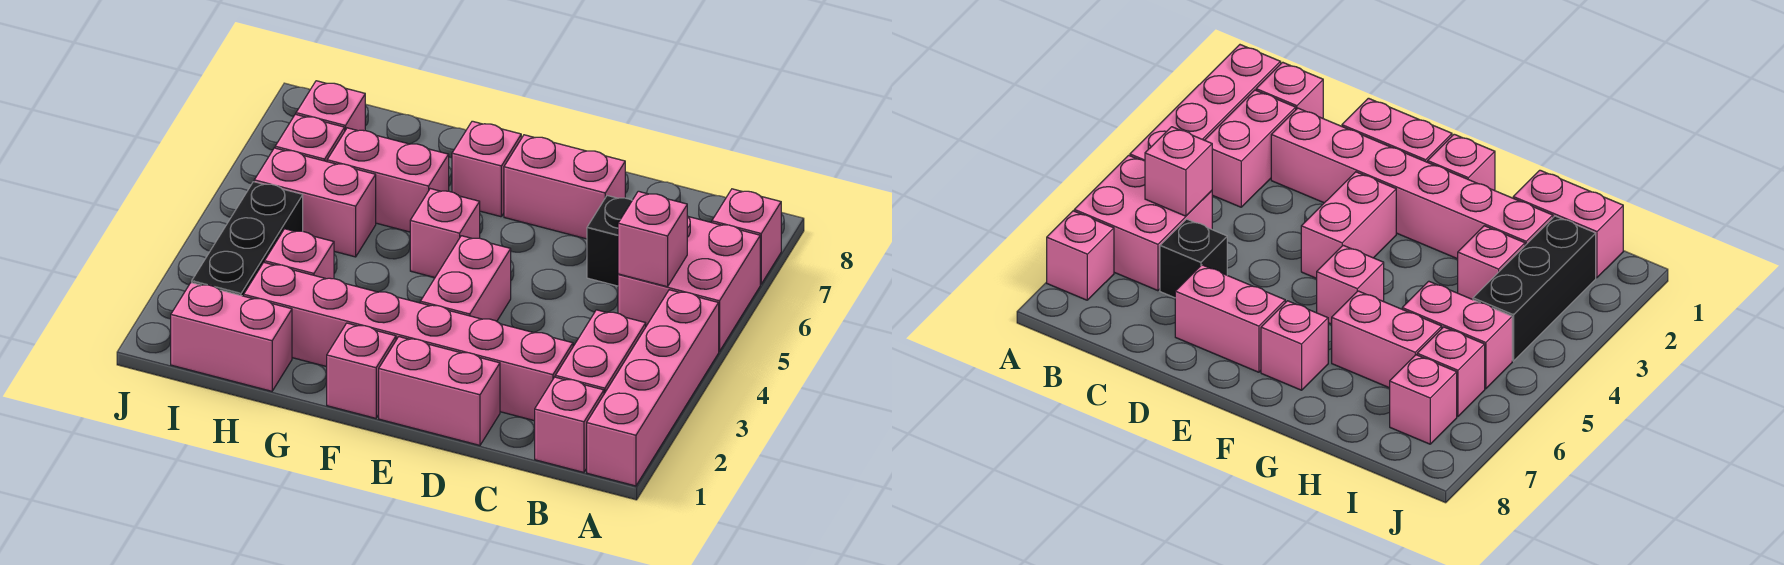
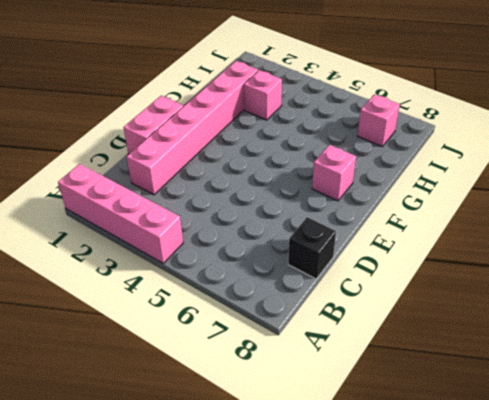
black brick C8 level 1 -> black brick C6 level 1
none -> pink brick A5:B6 level 1
none -> pink brick A7 level 1
none -> pink brick B1 level 1

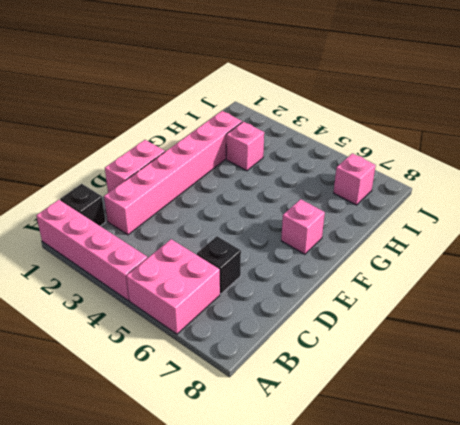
black brick B1 level 1 -> pink brick B1 level 1
none -> pink brick A7 level 1
none -> pink brick B2:B3 level 1
none -> pink brick D7:E7 level 1

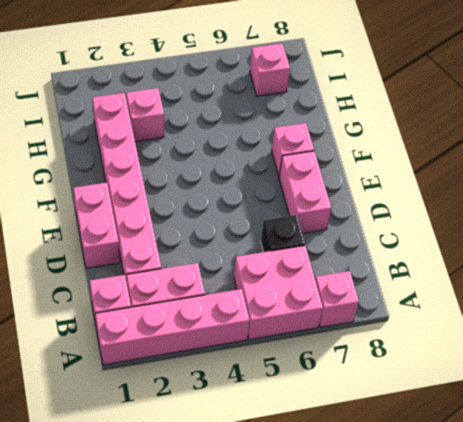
none -> pink brick E3:E4 level 1
none -> pink brick F1 level 1
none -> pink brick F5 level 1

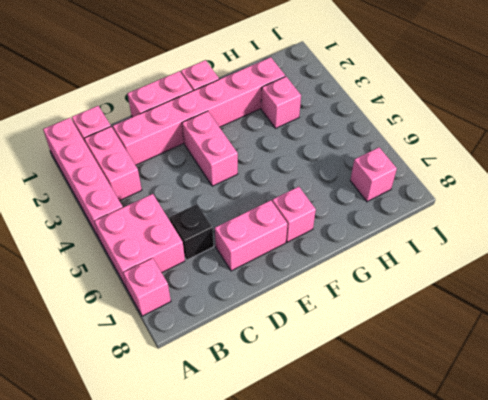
none -> pink brick F5 level 1
none -> pink brick G6:H6 level 1
none -> pink brick H1:I1 level 1

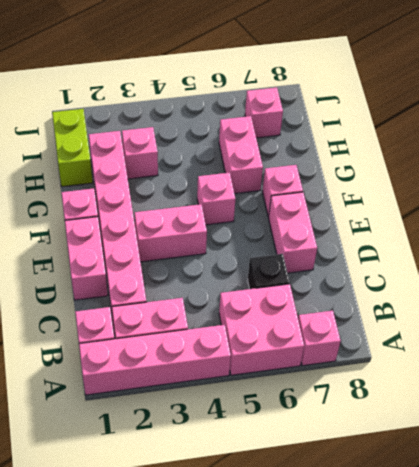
lime brick H1:I1 level 1 -> pink brick H1:I1 level 1
none -> pink brick H5:I5 level 1
none -> black brick I2:I4 level 1
none -> pink brick I6 level 1

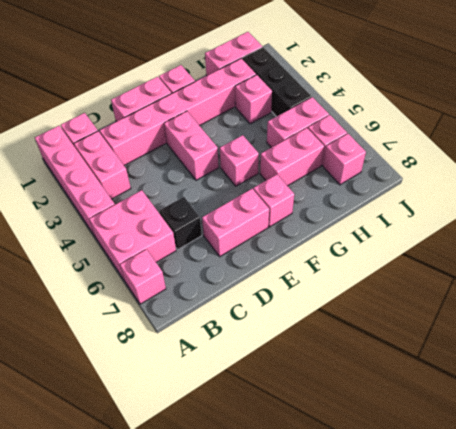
none -> pink brick B5 level 2

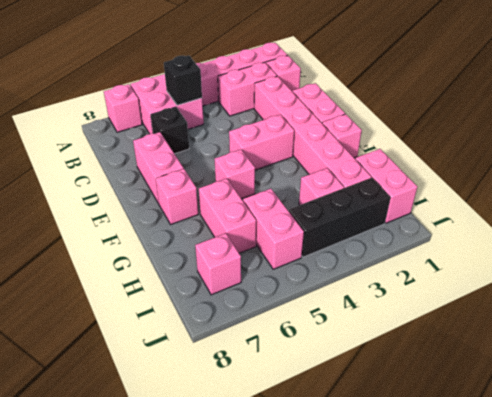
black brick B5 level 2 -> pink brick B5 level 2
none -> pink brick I6 level 1

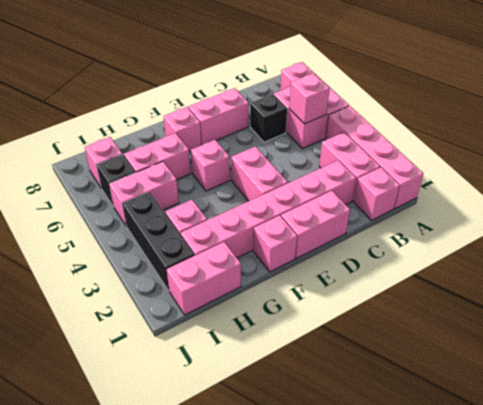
black brick I6 level 1 -> pink brick I6 level 1

